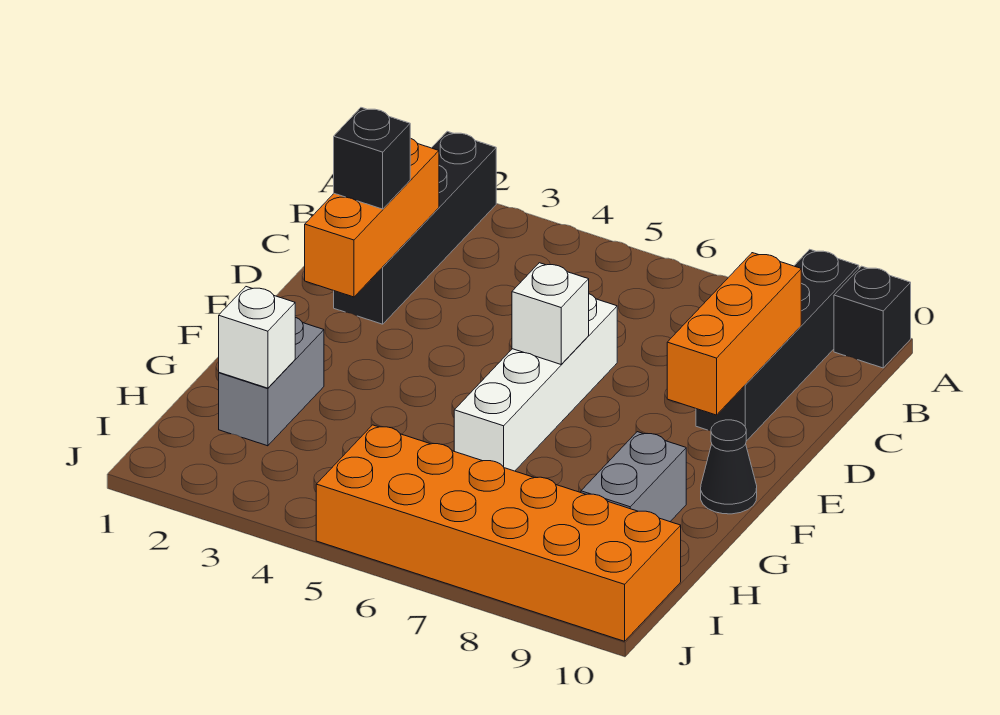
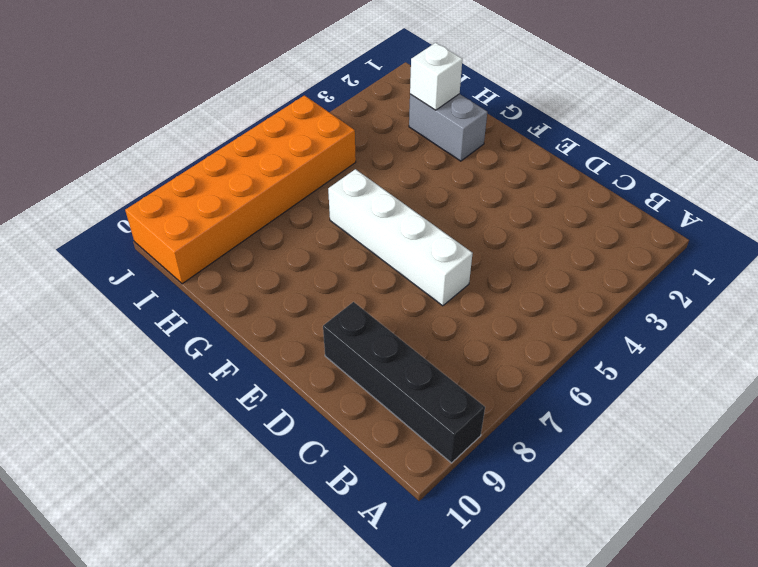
none -> black brick A2:D2 level 1
none -> black brick A10 level 1
none -> black cone F10 level 1

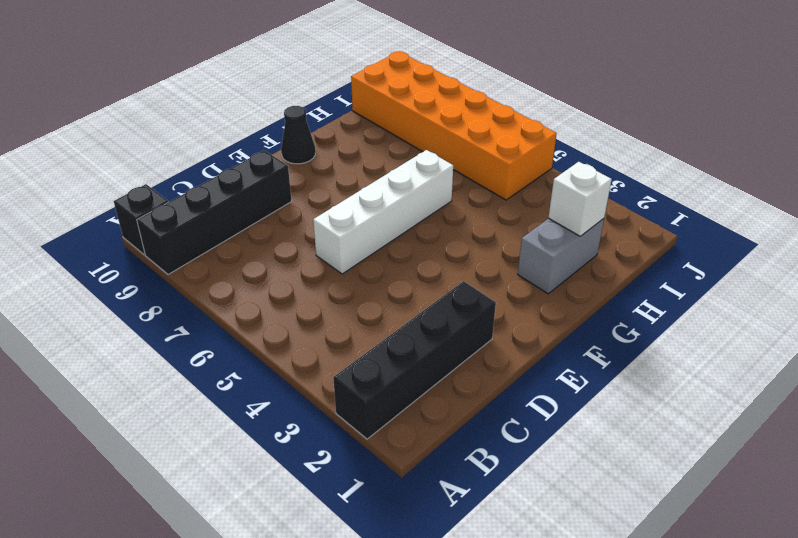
none -> grey brick G9:H9 level 1
none -> orange brick C2:E2 level 2
none -> orange brick C9:E9 level 2

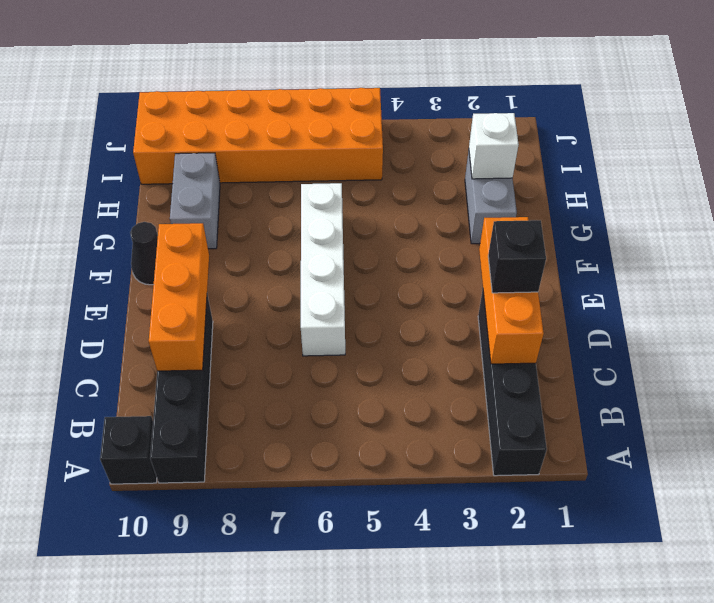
none -> white brick E6 level 2

